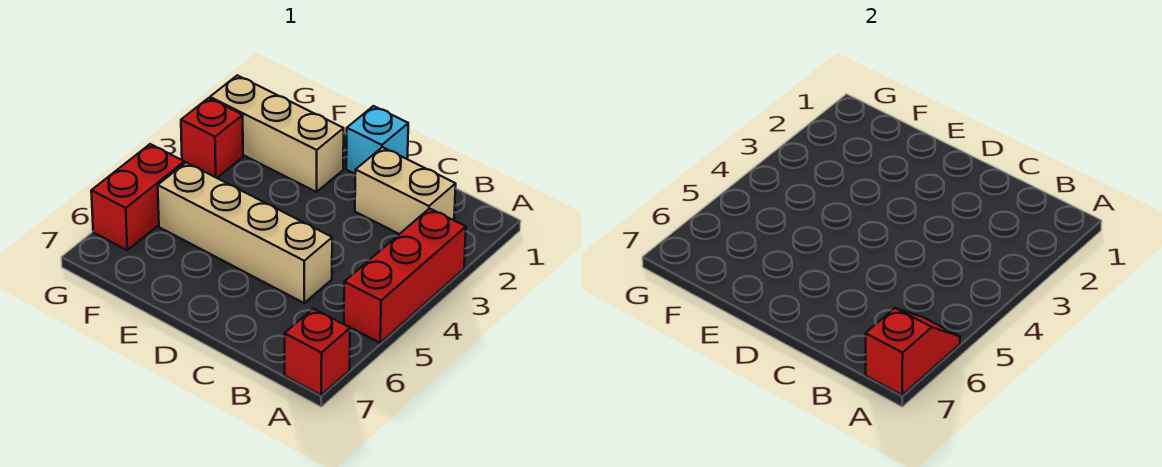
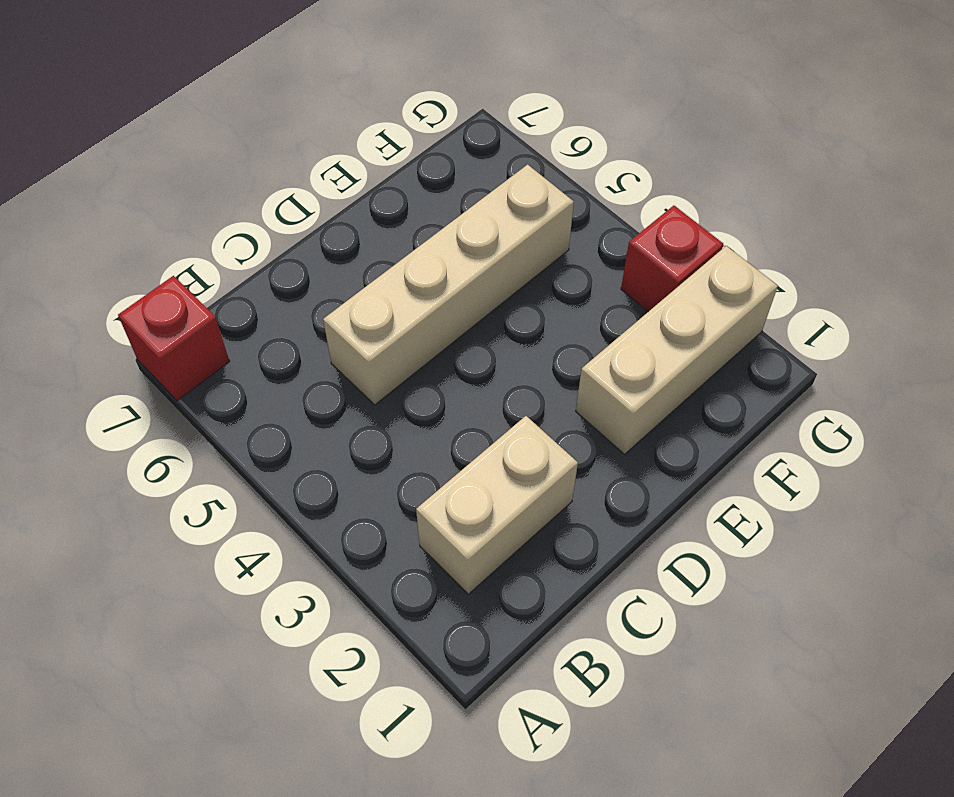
none -> red brick A3:A5 level 1
none -> cyan brick D1 level 1

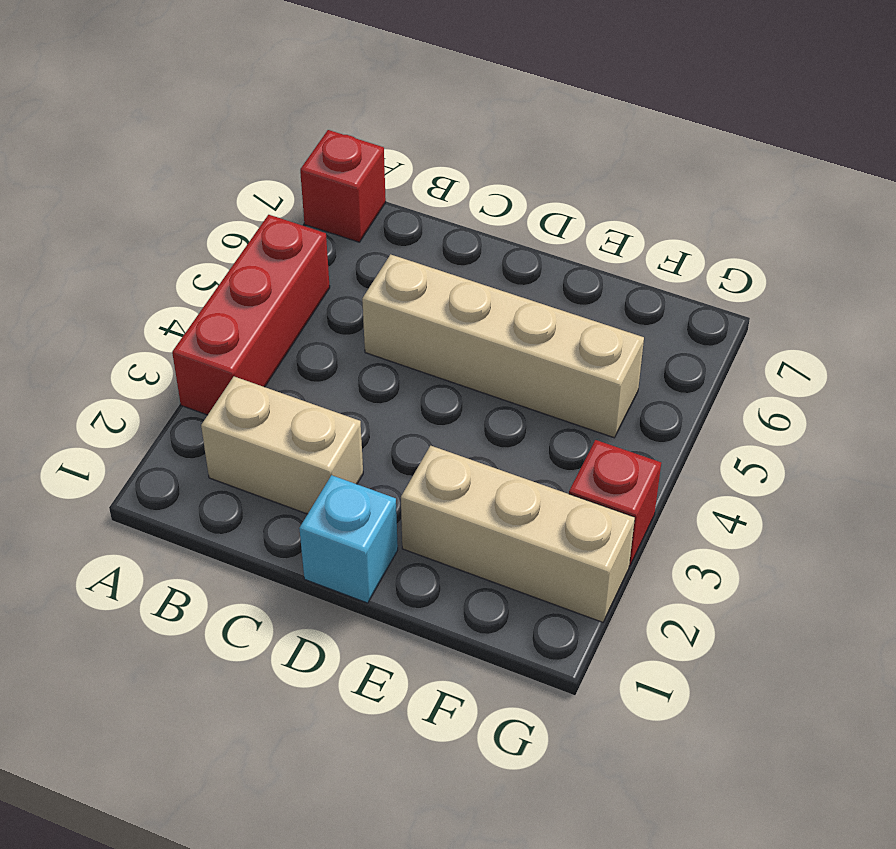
none -> red brick G5:G6 level 1
none -> red slope A6:A7 level 2 top 7

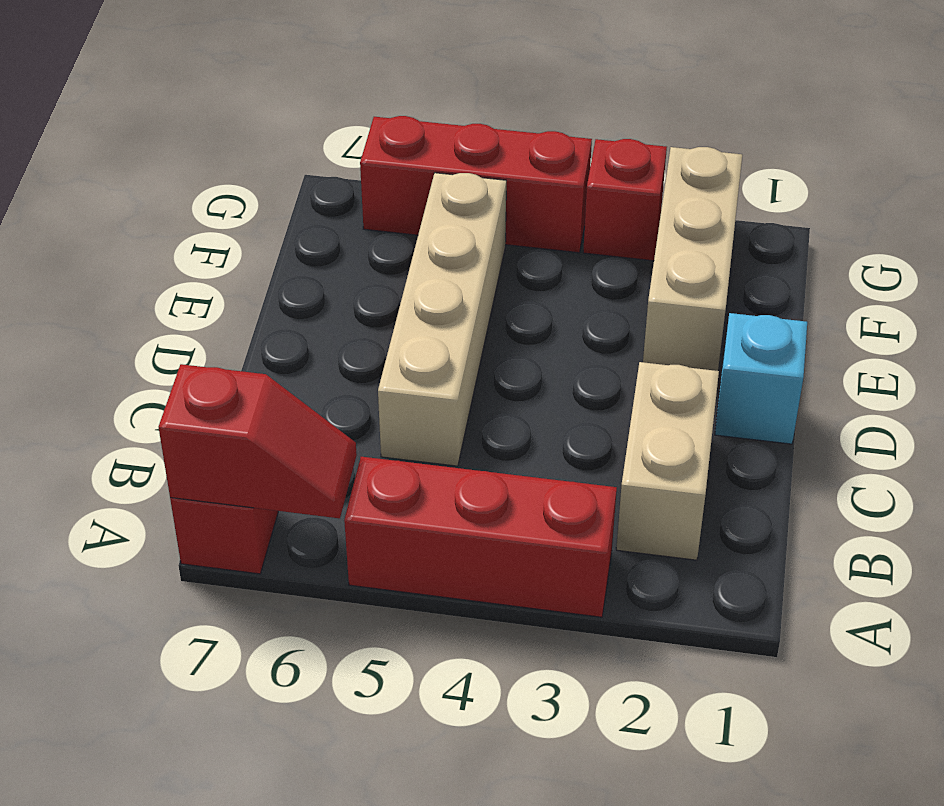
red brick G4:G6 level 1 -> red brick G5:G6 level 1

